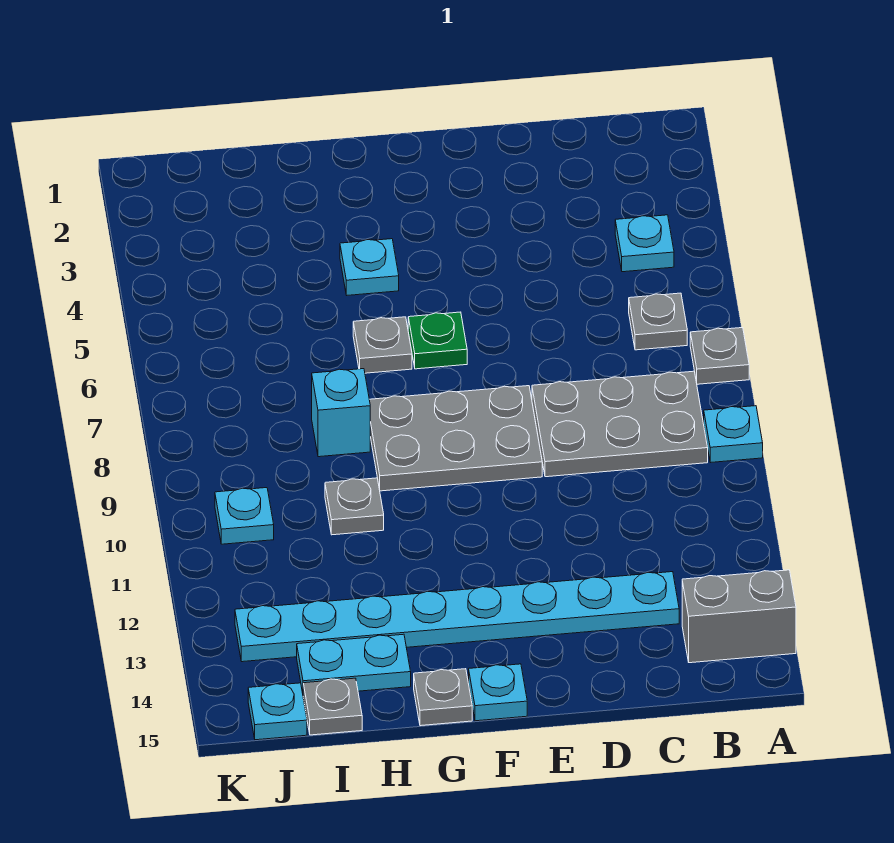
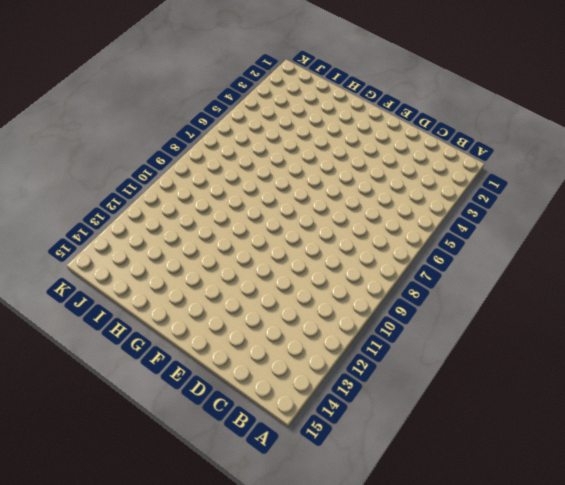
none -> grey plate A7 level 1
none -> cyan plate A9 level 1
none -> grey brick A14:B14 level 1

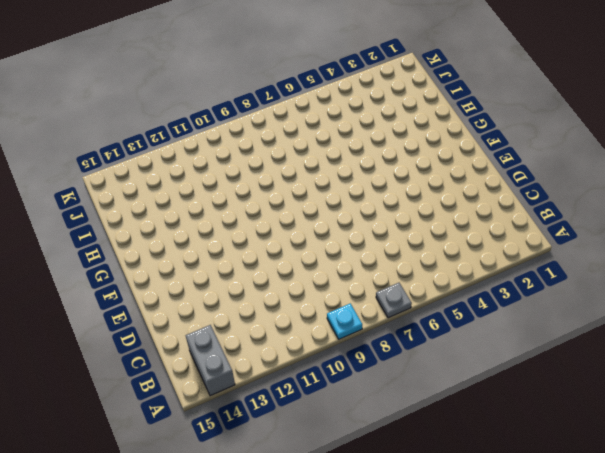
none -> cyan plate B4 level 1
none -> grey plate B6 level 1
none -> grey plate B8:D9 level 1

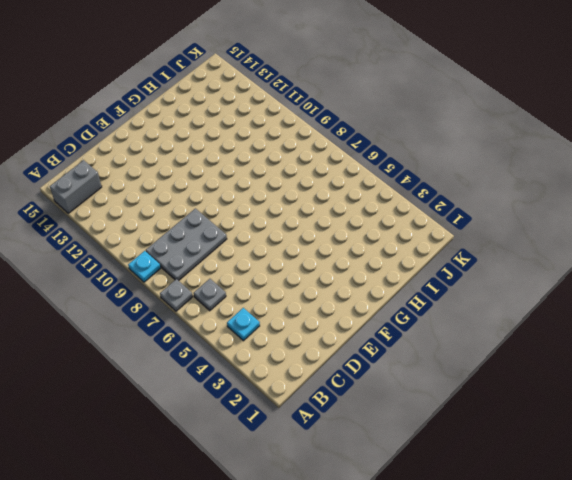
none -> cyan plate C13:J13 level 1
none -> grey plate E8:G9 level 1
none -> green plate F6 level 1

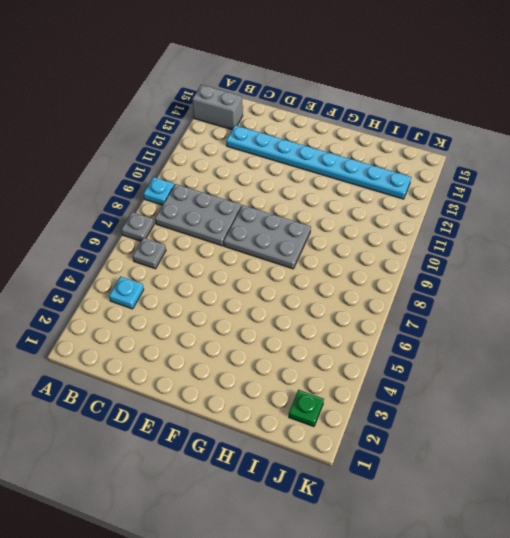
green plate J2 level 1 -> green plate F6 level 1
none -> cyan plate F15 level 1
none -> cyan plate G4 level 1
none -> grey plate G6 level 1

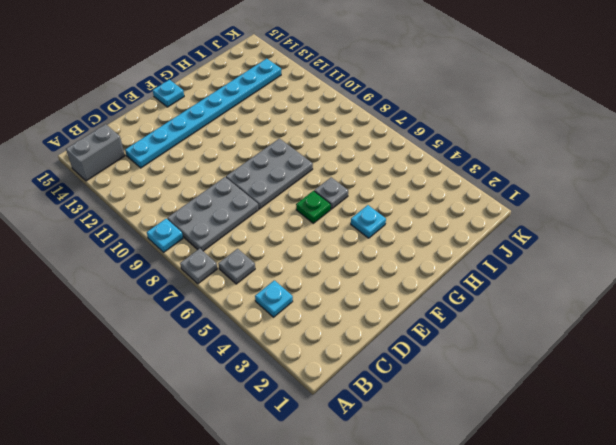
none -> grey plate G15 level 1
none -> cyan brick H8 level 1
none -> grey plate H10 level 1

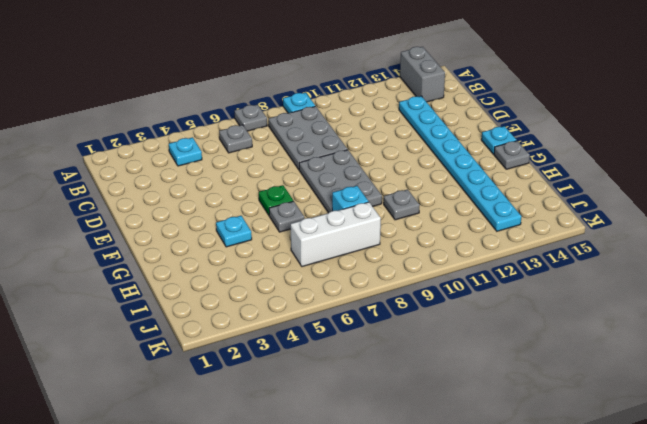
white brick I6:I8 level 1 -> none
none -> cyan plate H14:I14 level 1
none -> grey plate I15 level 1
none -> cyan plate J10 level 1

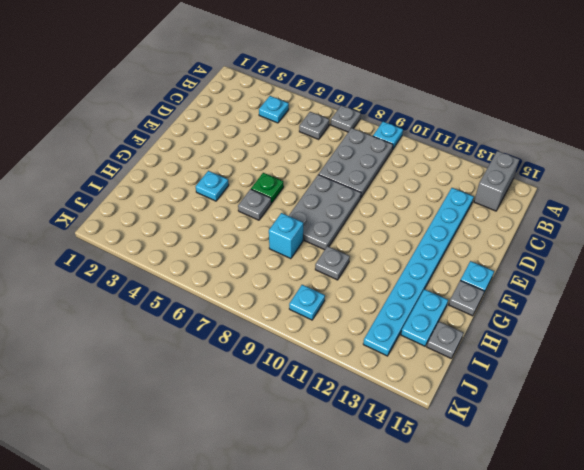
none -> cyan plate J15 level 1

